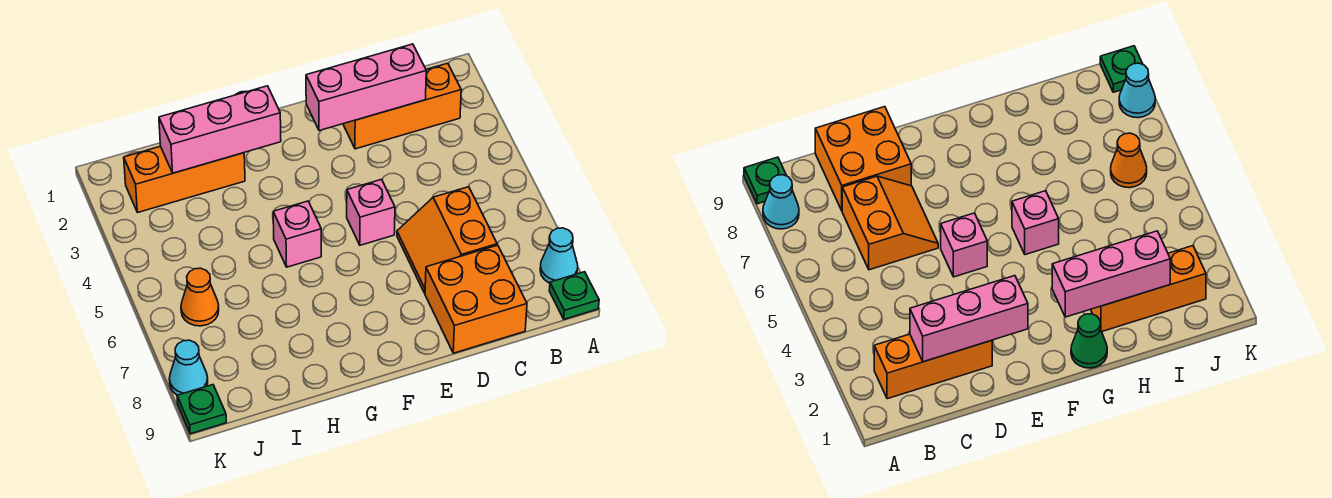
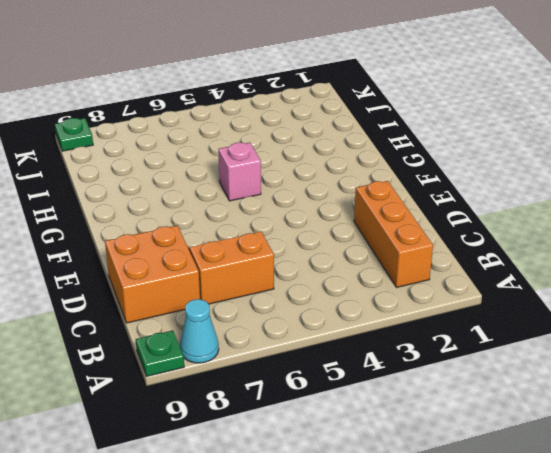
none -> pink brick E5 level 1
none -> green cone G1 level 1
none -> orange brick H2:J2 level 1

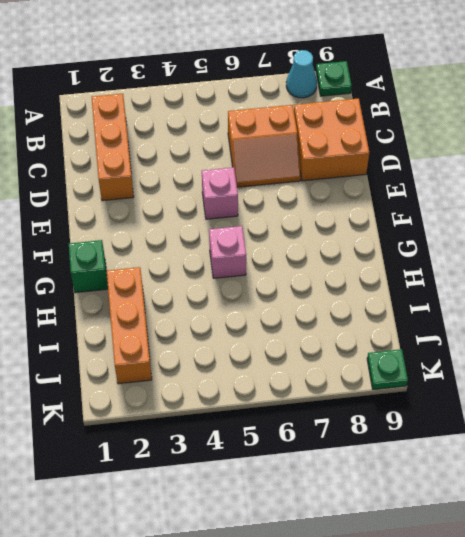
green brick G1 level 1 -> green cone G1 level 1
none -> orange cone J6 level 1
none -> cyan cone K8 level 1
none -> pink brick C2:E2 level 2

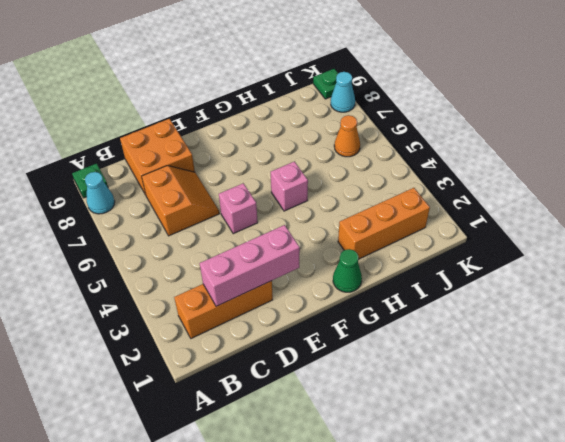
none -> pink brick G2:I2 level 2

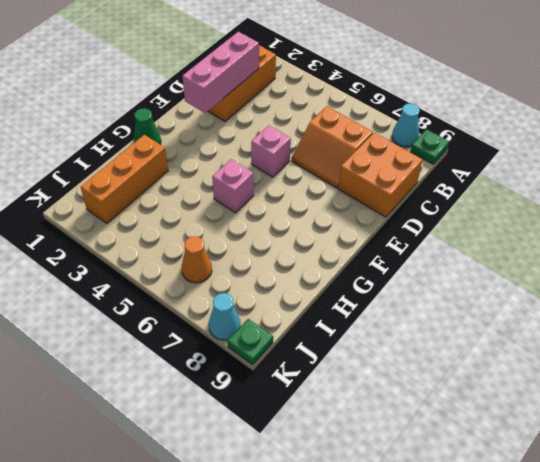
none -> pink brick G2:I2 level 2

